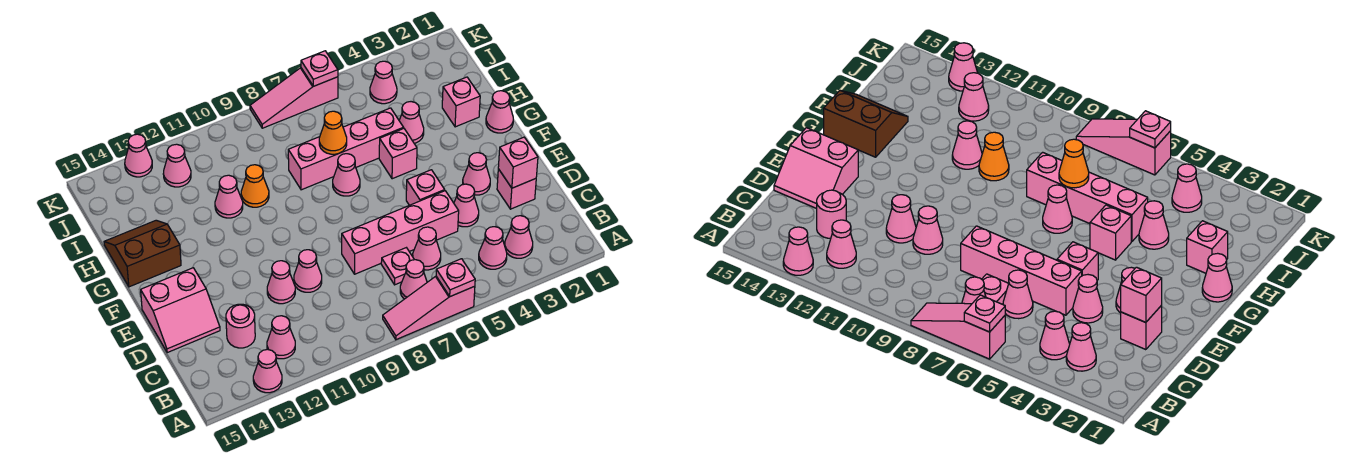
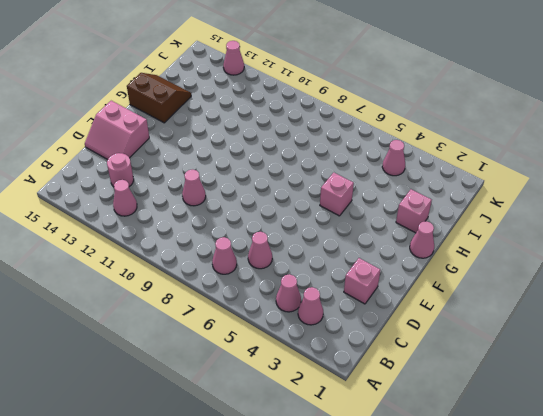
none -> pink slope A6:A8 level 1 top 6
none -> pink cone A13 level 1
none -> pink plate C7 level 1
none -> pink cone D4 level 1

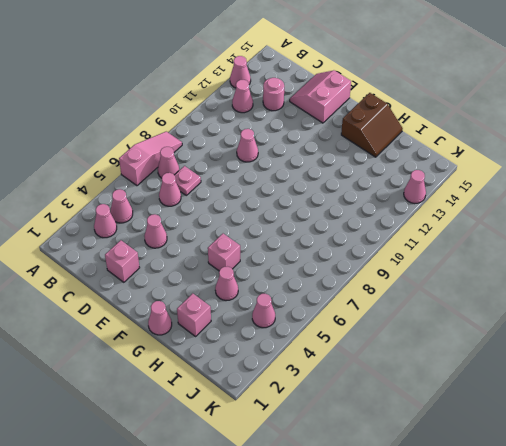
none -> pink brick D5:D8 level 1
none -> pink cone D11 level 1
none -> pink cone E3 level 1
none -> pink brick E5 level 1

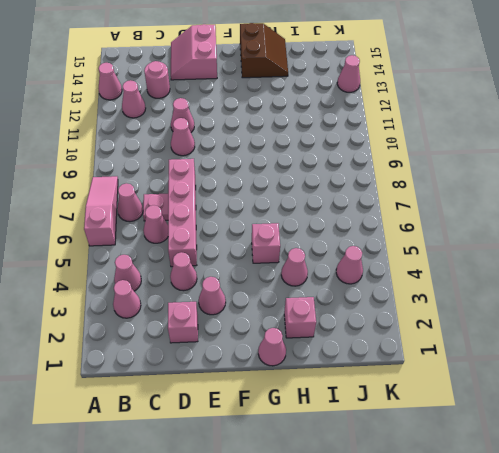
none -> pink brick E5 level 1
none -> pink cone G7 level 1
none -> pink brick H5:H8 level 1
none -> orange cone H10 level 1

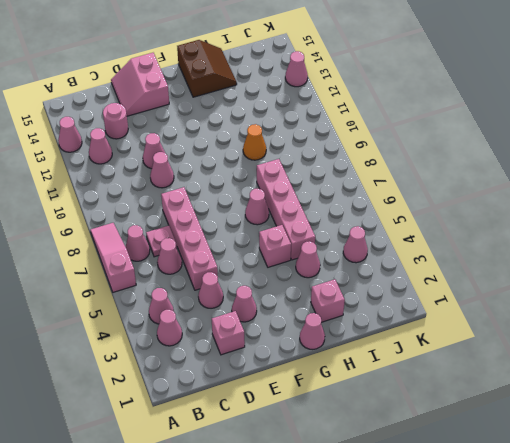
none -> pink brick E5 level 1
none -> pink cone H11 level 1
none -> pink cone J12 level 1
none -> pink slope K6:K8 level 1 top 6

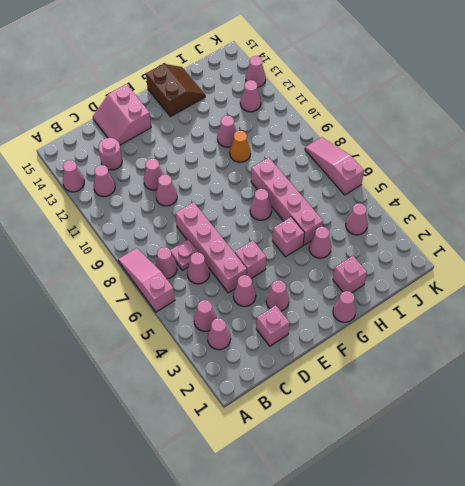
none -> pink plate A6 level 2
none -> pink brick D2 level 2
none -> orange cone H7 level 2
none -> pink plate K6 level 2

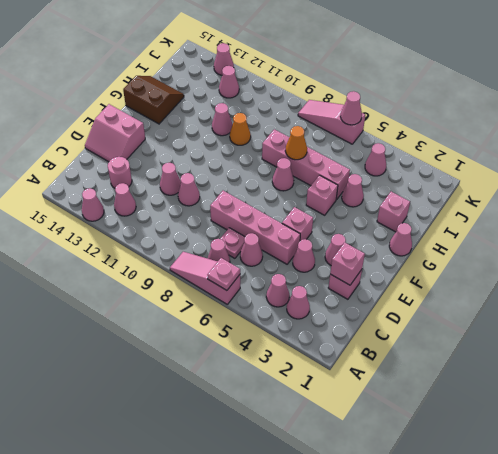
pink cone K6 level 2 -> pink plate K6 level 2

